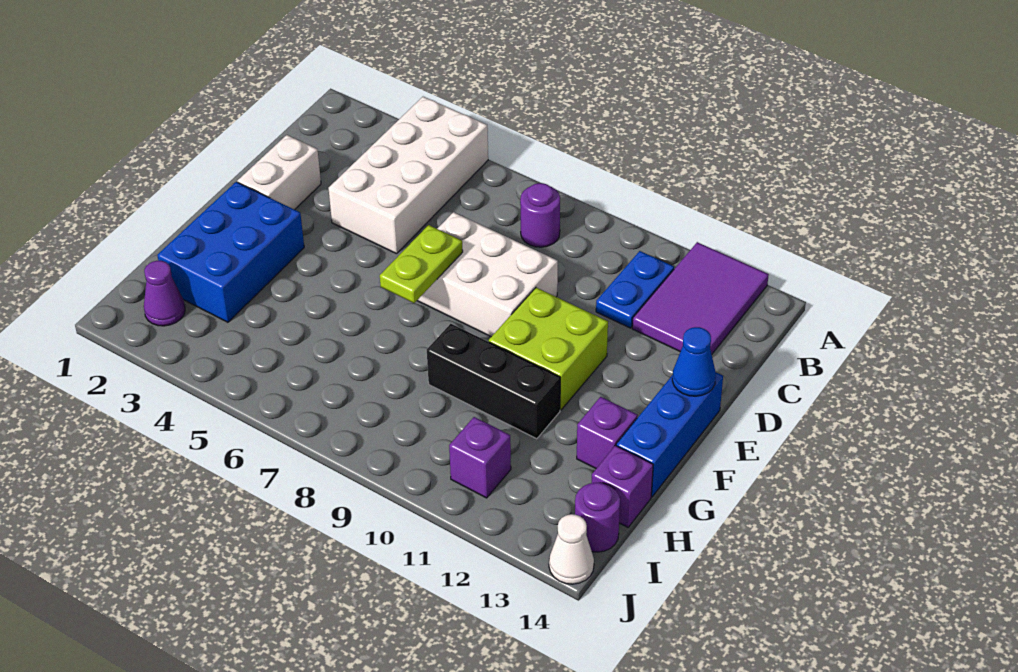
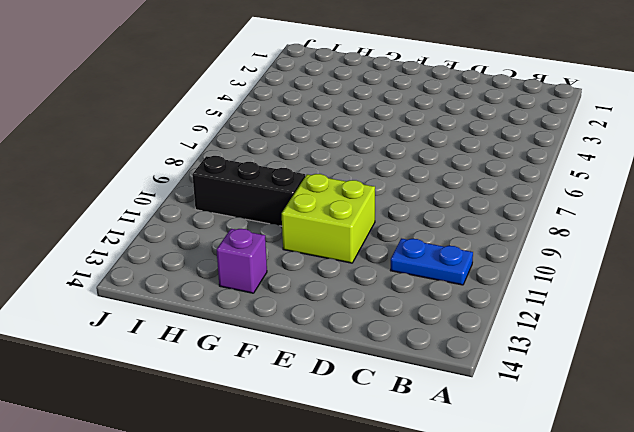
black brick G10:I10 level 1 -> black brick G9:G11 level 1
none -> white brick A4:D5 level 1
none -> purple tile A12:C13 level 1
none -> purple round brick B8 level 1

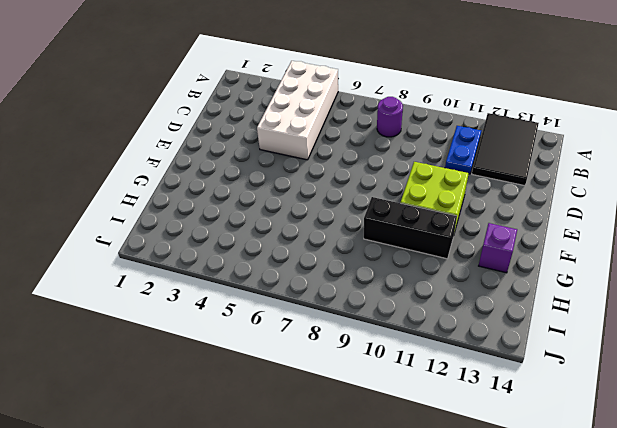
black tile A12:C13 level 1 -> purple tile A12:C13 level 1
none -> white brick D2:E2 level 1
none -> white brick D7:E9 level 1
none -> blue brick E14:G14 level 1

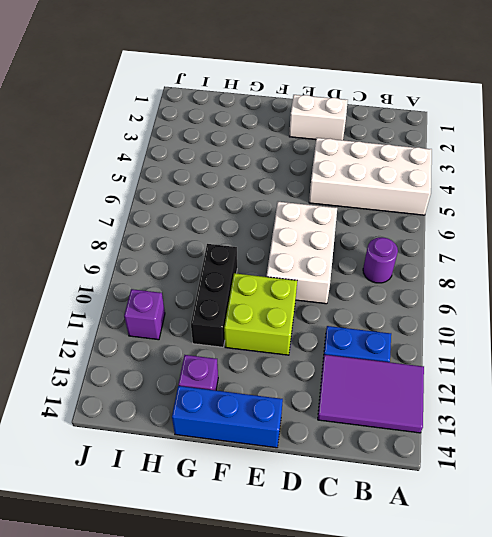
none -> blue brick F2:H3 level 1
none -> purple brick H14 level 1
none -> purple cone I2 level 1

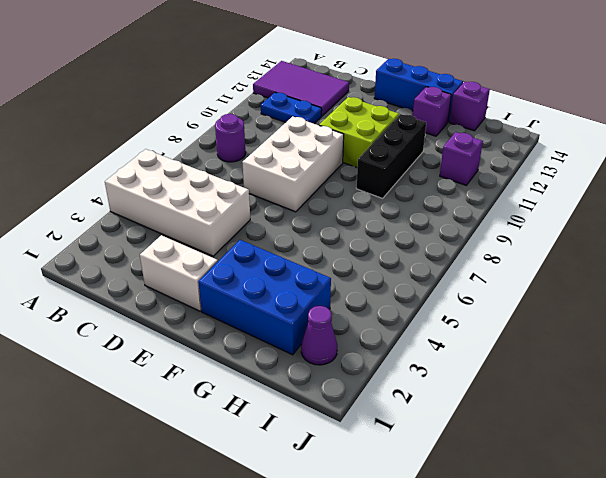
none -> purple round brick I14 level 1
none -> white cone J14 level 1
none -> lime plate E7:F7 level 2

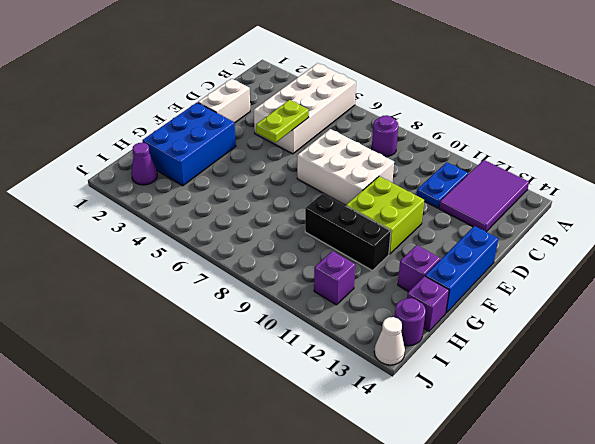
lime plate D5:E5 level 2 -> lime plate E7:F7 level 2
none -> blue cone E14 level 2

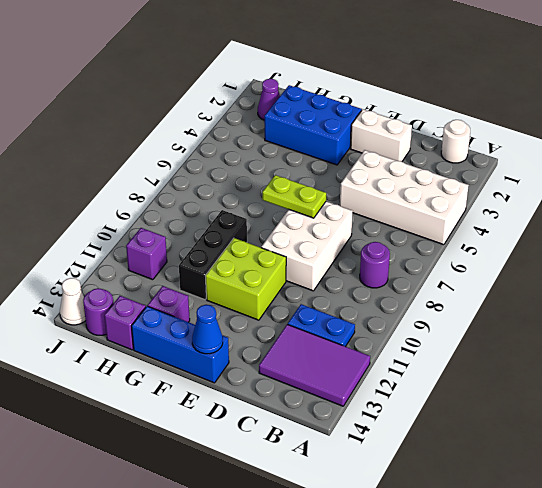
white round brick B1 level 1 -> none

